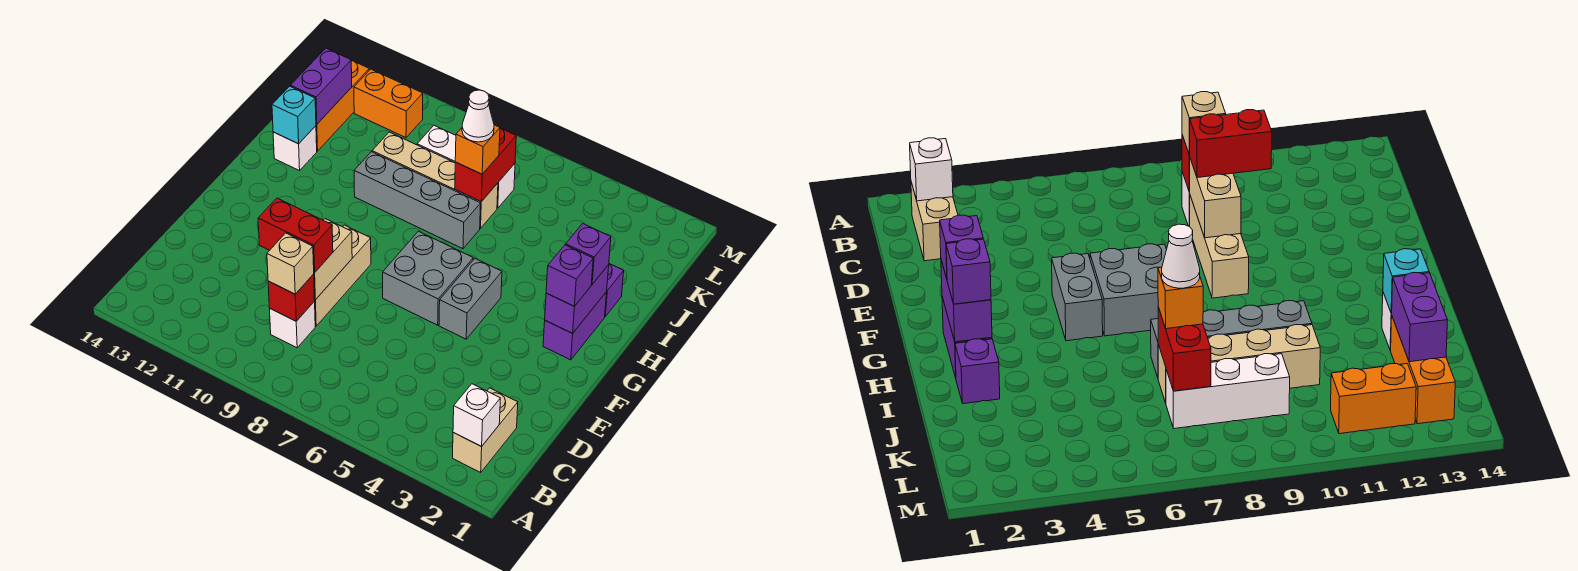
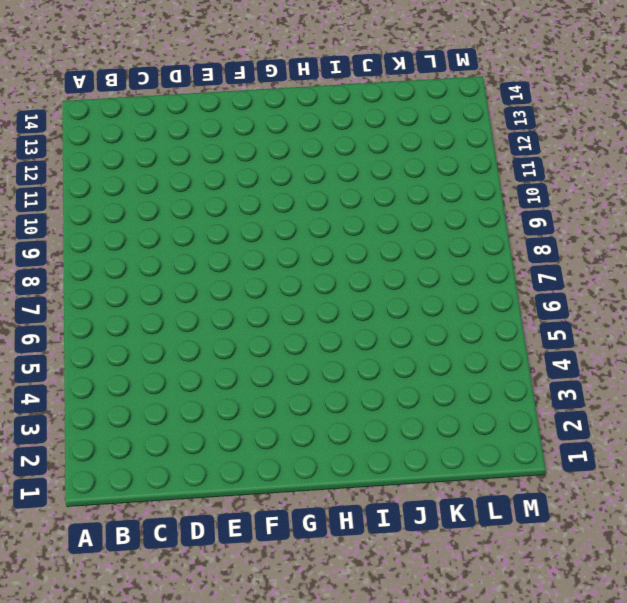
none -> tan brick B2:C2 level 1
none -> white brick C9 level 1
none -> tan brick D9:F9 level 1

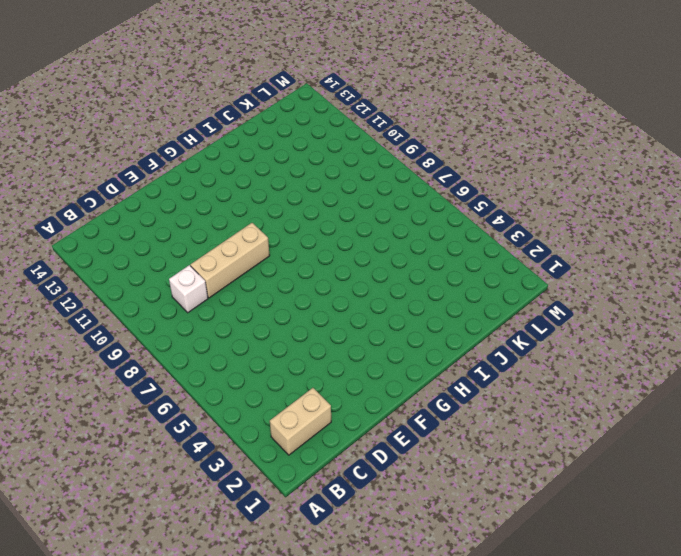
none -> grey brick F5:G5 level 1
none -> grey brick F6:G7 level 1
none -> purple brick G2:H2 level 1

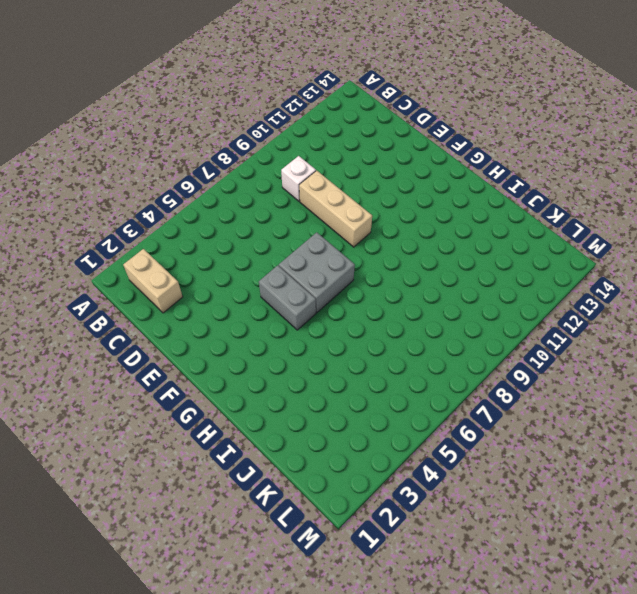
none -> purple brick G2:H2 level 1
none -> purple brick I2 level 1
none -> grey brick I7:I10 level 1

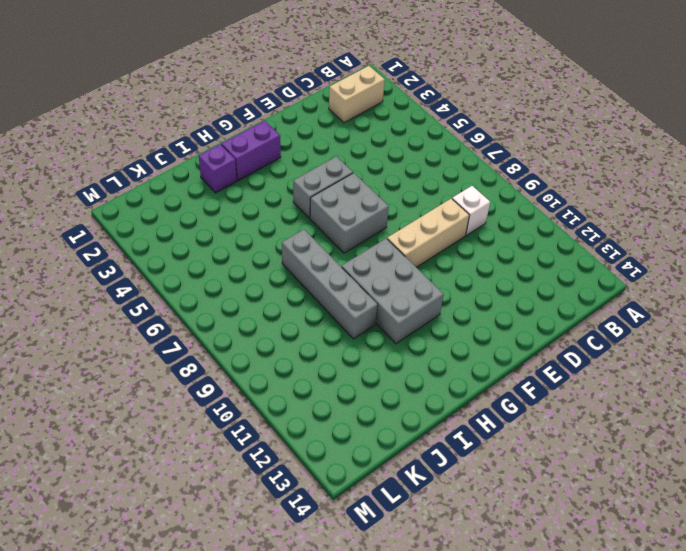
grey brick G9:H11 level 1 -> none
none -> white brick I13 level 1
none -> tan brick J7:J10 level 1
none -> orange brick J13:L13 level 1

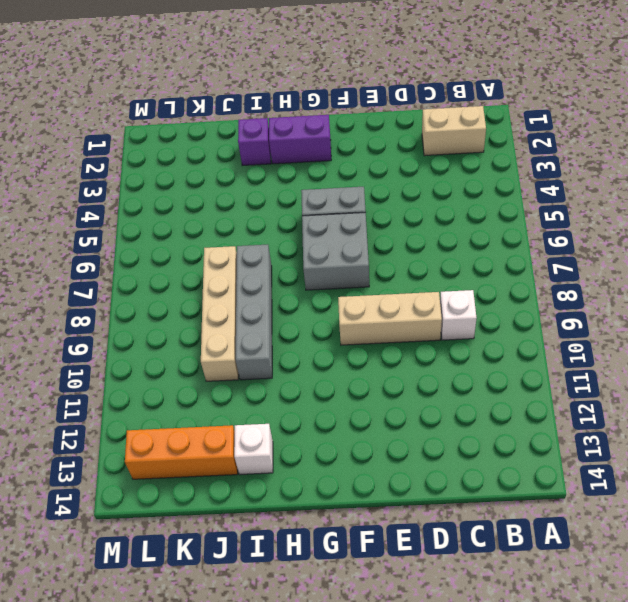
none -> white brick K7:K9 level 1
none -> orange brick L11:L12 level 1
none -> white brick B2 level 2

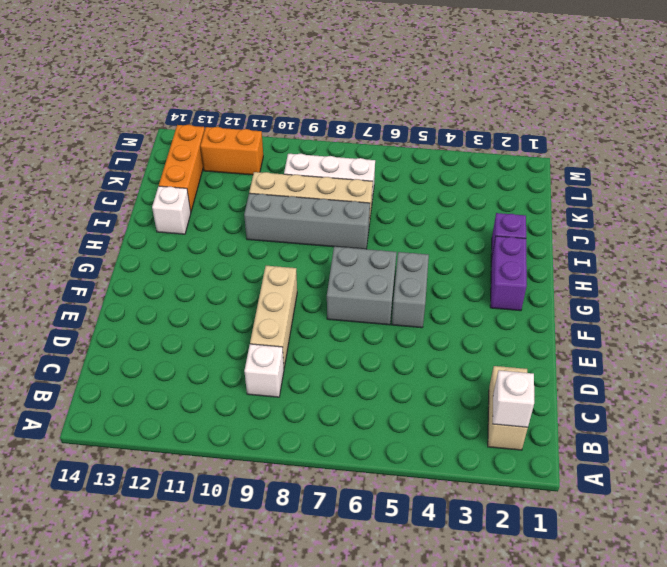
none -> red brick C9 level 2
none -> tan brick D9:E9 level 2
none -> purple brick G2:H2 level 2

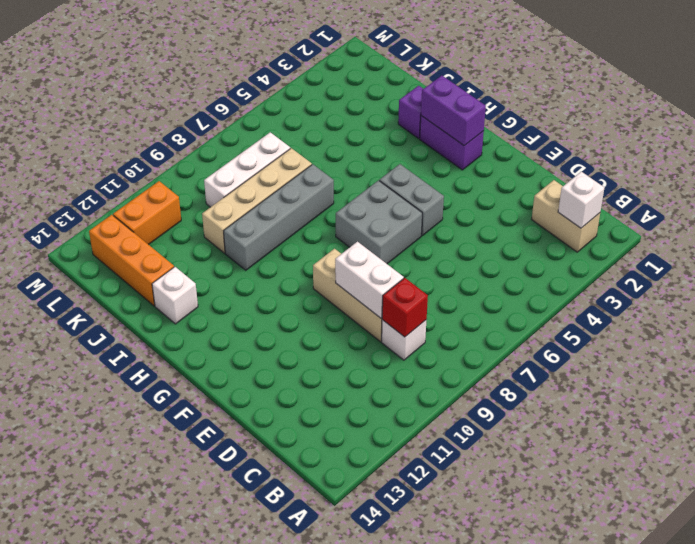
white brick D9:E9 level 2 -> tan brick D9:E9 level 2
none -> cyan brick I13 level 2
none -> red brick J7:K7 level 2
none -> purple brick J13:K13 level 2

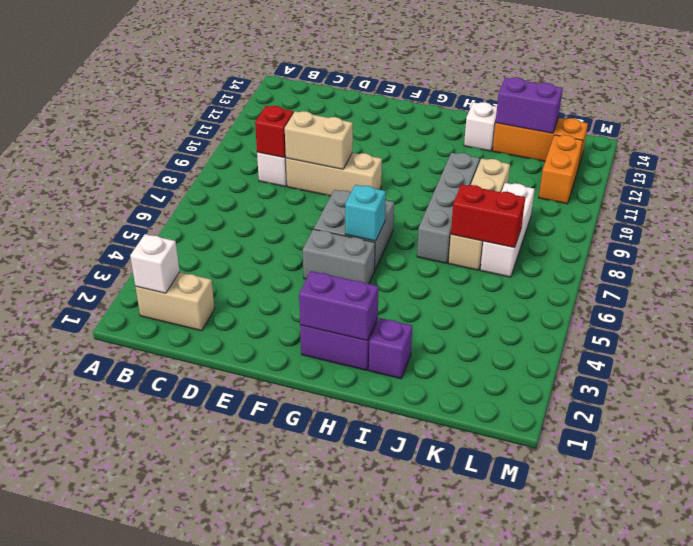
cyan brick G6 level 2 -> cyan brick I13 level 2
none -> tan brick C9 level 3
none -> red brick D9:D10 level 3
none -> purple brick G2 level 3

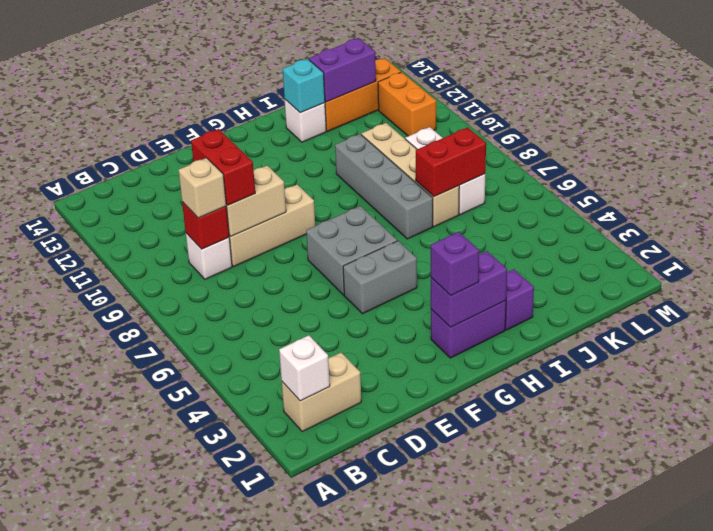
none -> purple brick H2 level 3
none -> orange brick J7 level 3
none -> white cone J7 level 4

